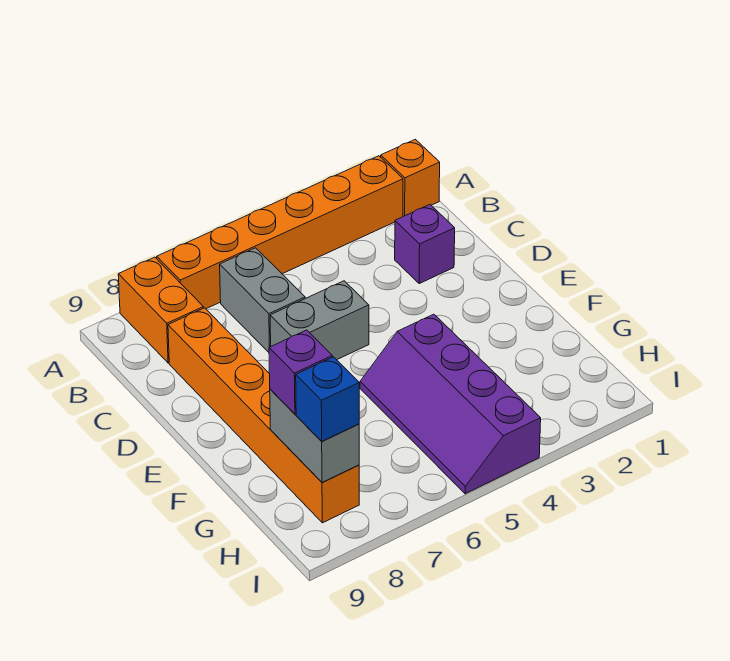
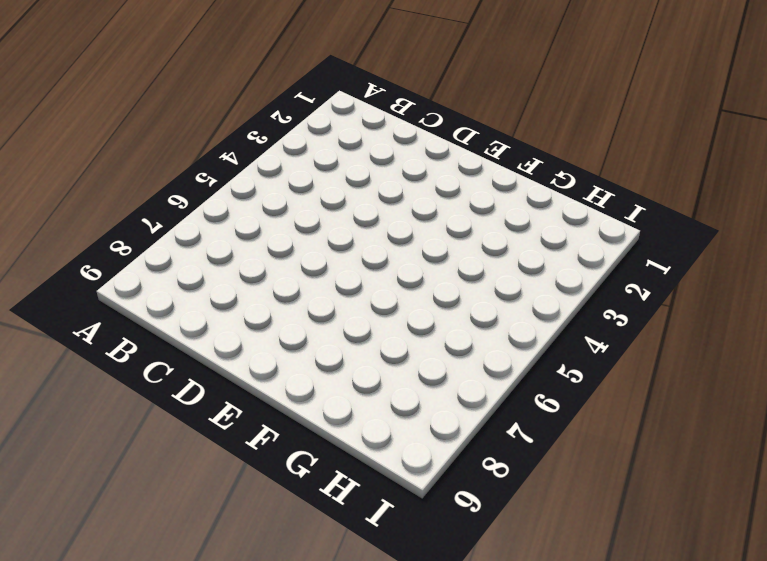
none -> orange brick A1 level 1
none -> orange brick A2:A7 level 1

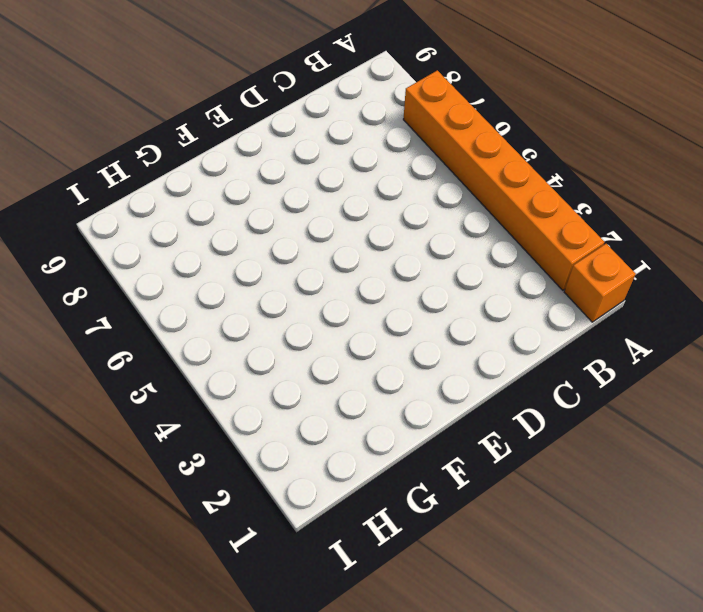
none -> orange brick A8:B8 level 1
none -> grey brick B6:C6 level 1

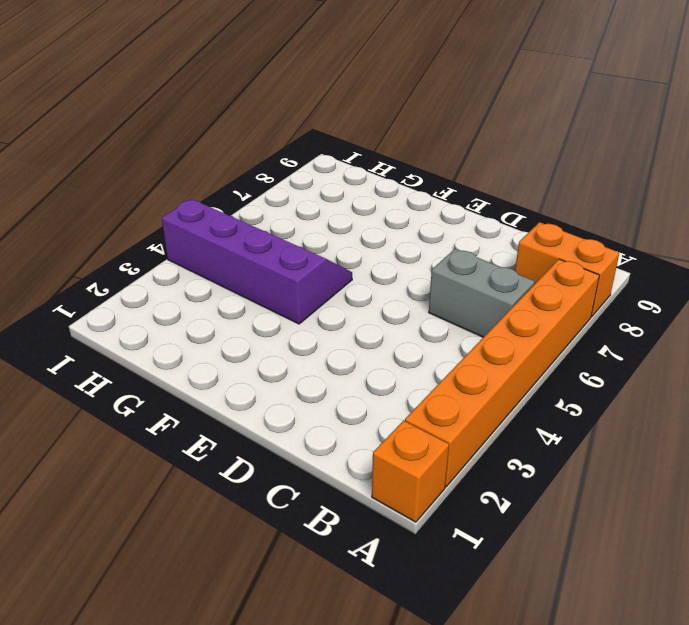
none -> purple brick C2 level 1
none -> orange brick C8:H8 level 1

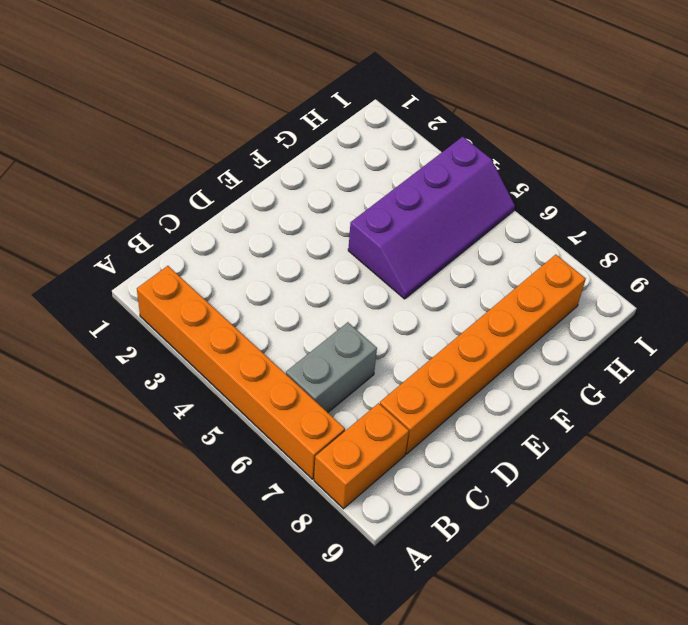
none -> orange brick A1 level 1
none -> purple brick C2 level 1

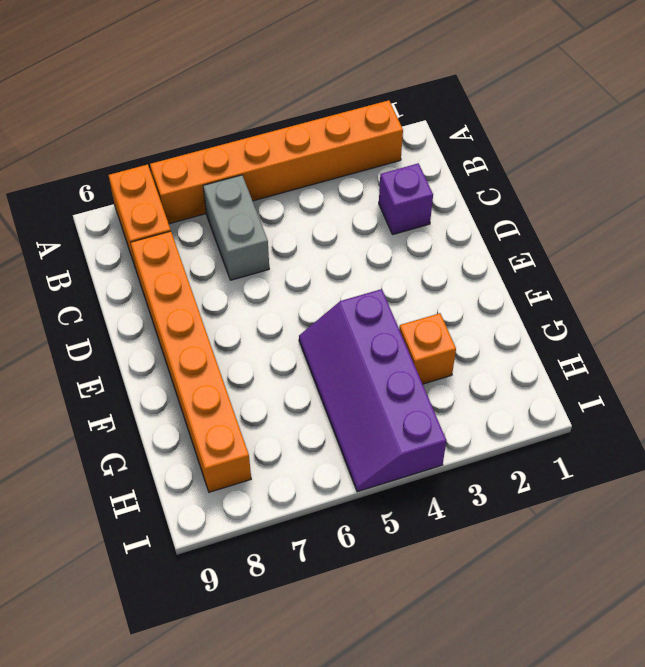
orange brick G3 level 1 -> orange brick A1 level 1
none -> grey brick D5:D6 level 1
none -> grey brick G8:H8 level 2

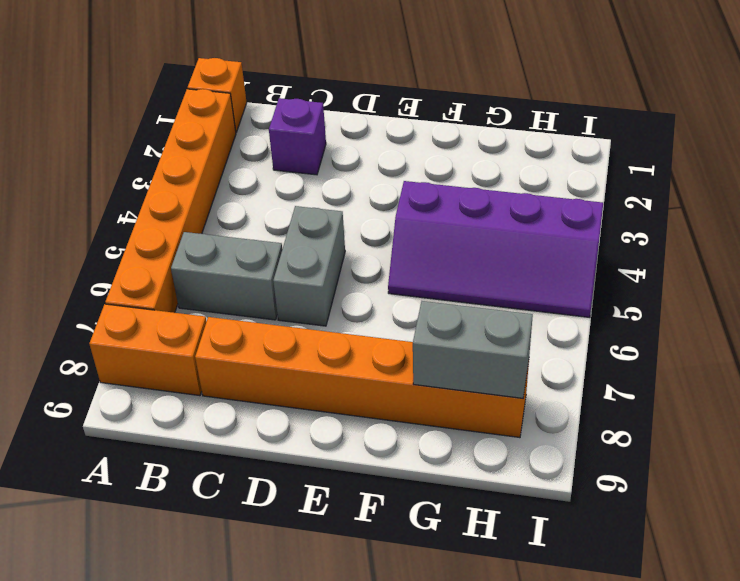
none -> purple brick G8 level 3
none -> blue brick H8 level 3

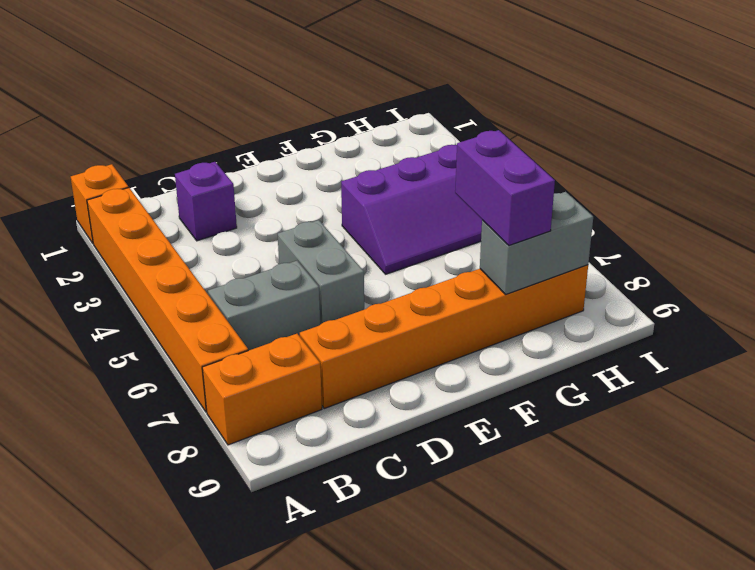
purple brick G7:G8 level 3 -> purple brick G8 level 3
none -> blue brick H8 level 3

